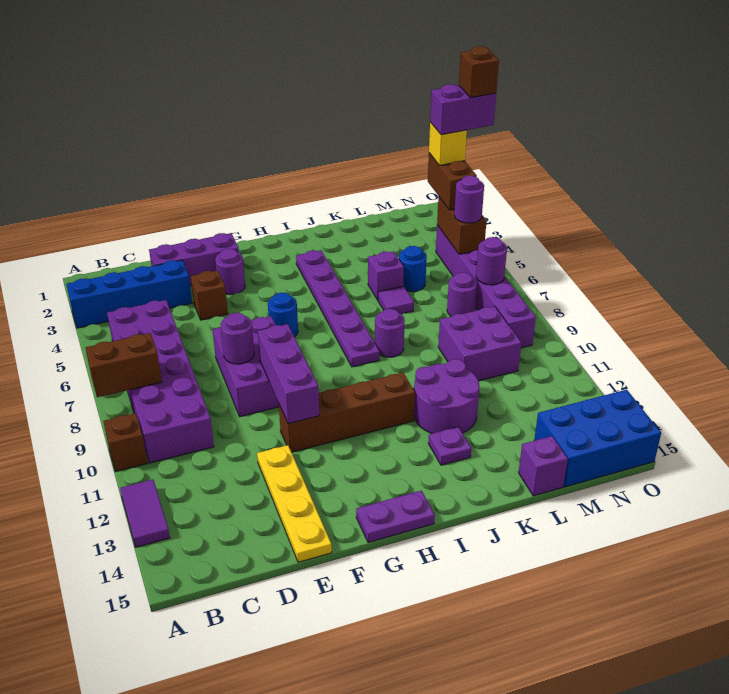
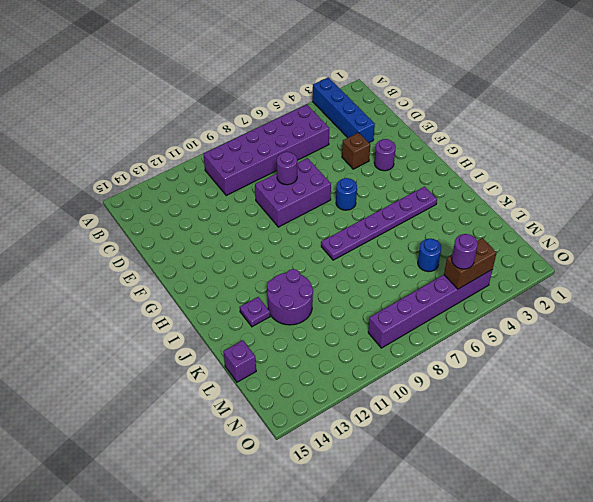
none -> brown brick A10 level 1
none -> purple tile A12:A13 level 1
none -> purple brick D2:F2 level 1
none -> yellow plate E12:E15 level 1

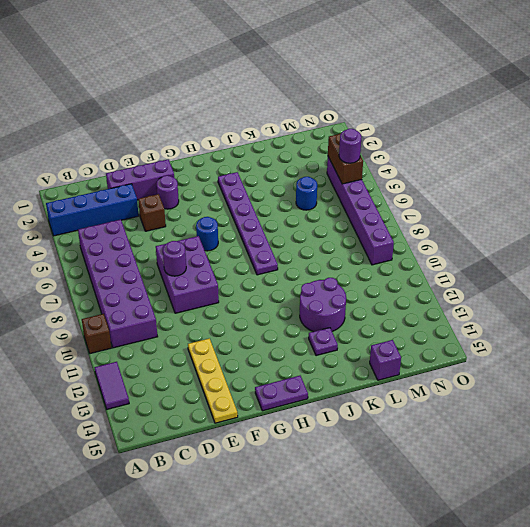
none -> brown brick F11:I11 level 1
none -> purple round brick J8 level 1
none -> purple brick K5 level 1
none -> purple tile K6 level 1

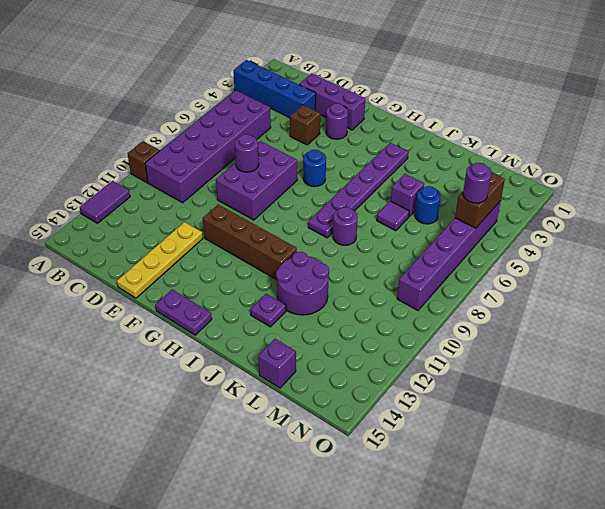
none -> purple brick L9:M10 level 1
none -> purple round brick M7 level 1
none -> blue brick M14:O15 level 1
none -> brown brick A8:B8 level 2

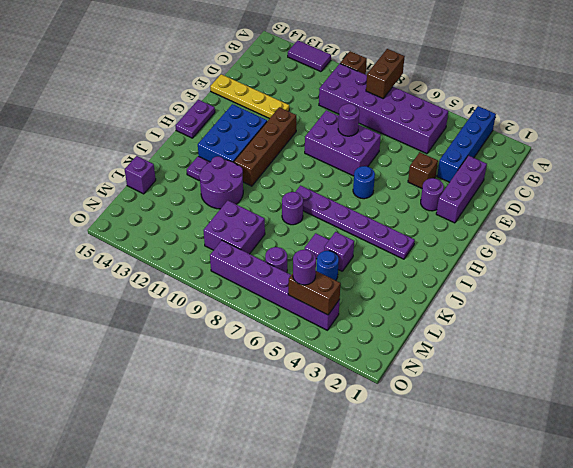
blue brick G12:I13 level 1 -> blue brick M14:O15 level 1
none -> purple brick F9:F11 level 2
none -> purple round brick N7 level 2
none -> brown brick N3:N4 level 3
none -> yellow brick N3 level 4

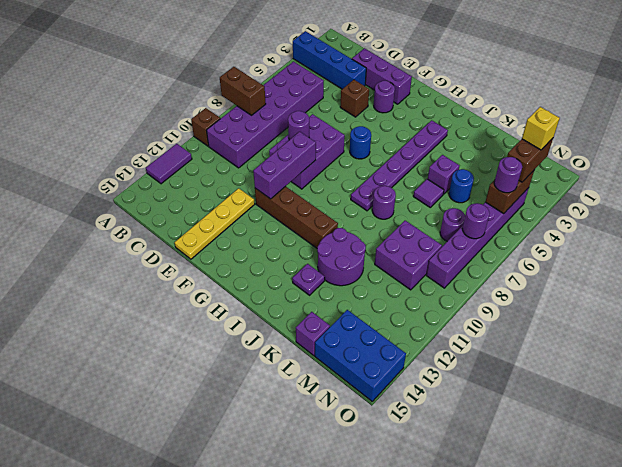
none -> purple plate G15:H15 level 1
none -> purple brick N3:O3 level 5
none -> brown brick O3 level 6

